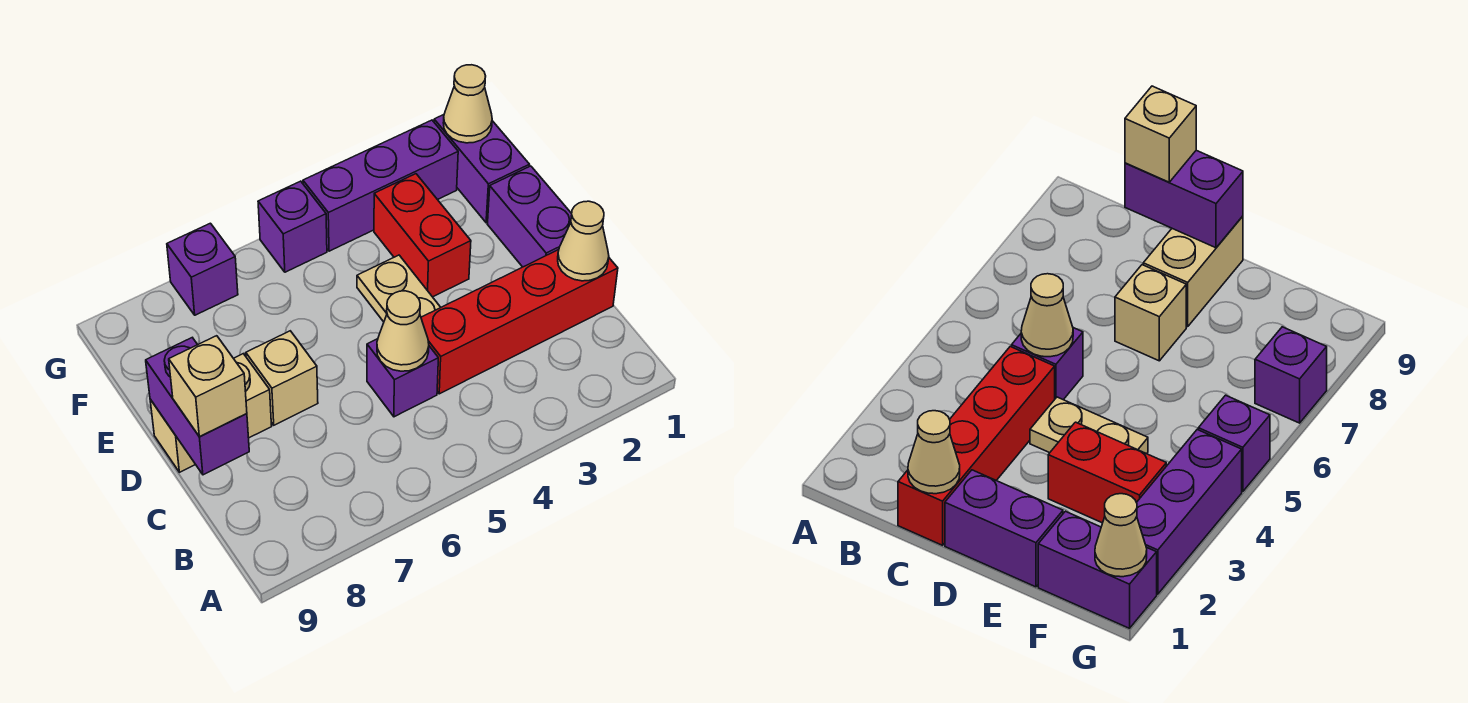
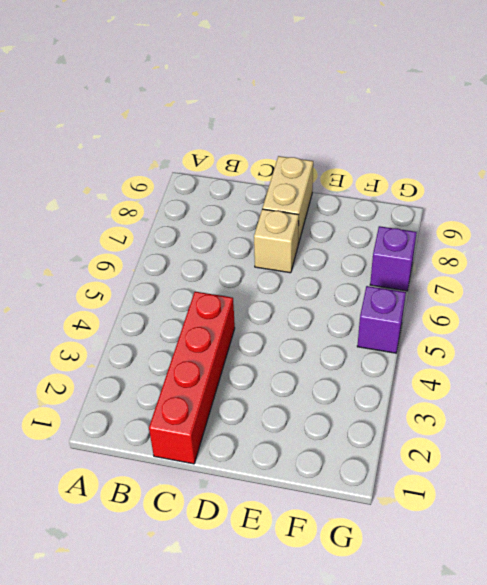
none -> purple brick C5 level 1
none -> purple brick D1:E1 level 1
none -> tan plate D4:E4 level 1

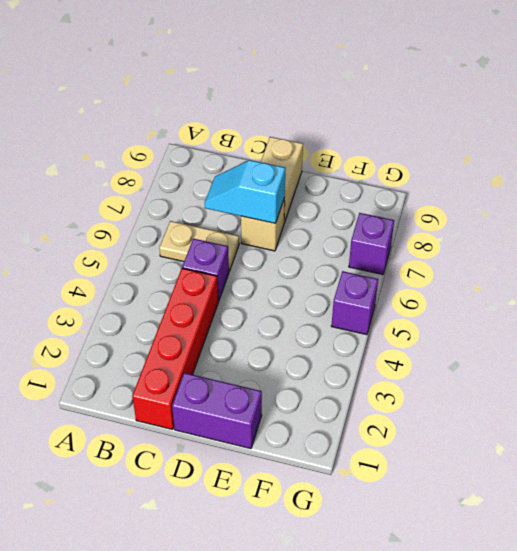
tan plate B6:C6 level 1 -> tan plate D4:E4 level 1
cyan slope C7:D7 level 2 top D -> none
none -> red brick E3:F3 level 1
none -> purple brick F1:G1 level 1
none -> purple brick G2:G4 level 1

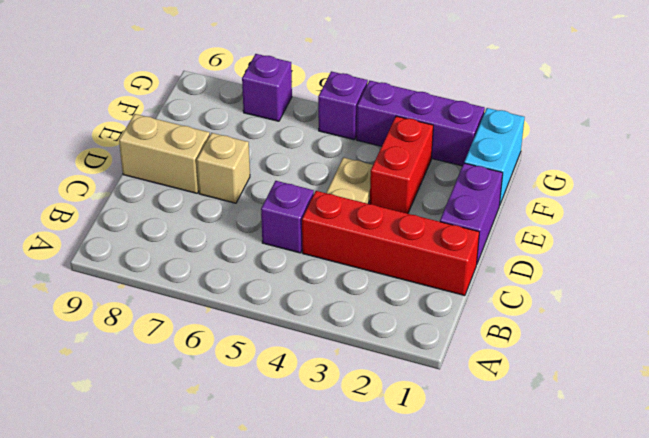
cyan brick F1:G1 level 1 -> purple brick F1:G1 level 1
none -> tan cone C1 level 2
none -> tan cone C5 level 2
none -> purple brick C9:D9 level 2

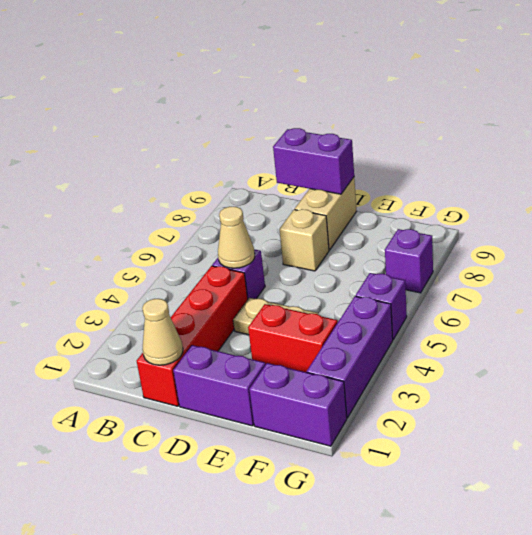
none -> tan cone G1 level 2
none -> tan brick C9 level 3

